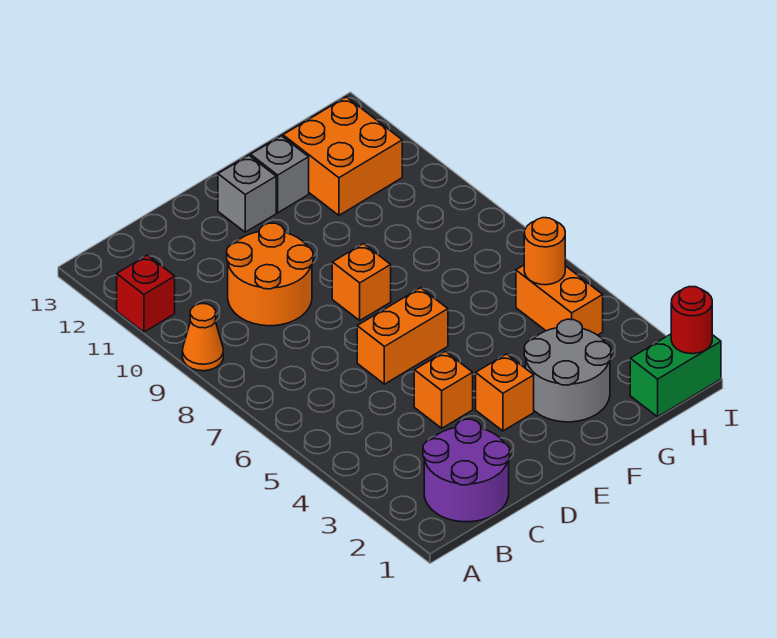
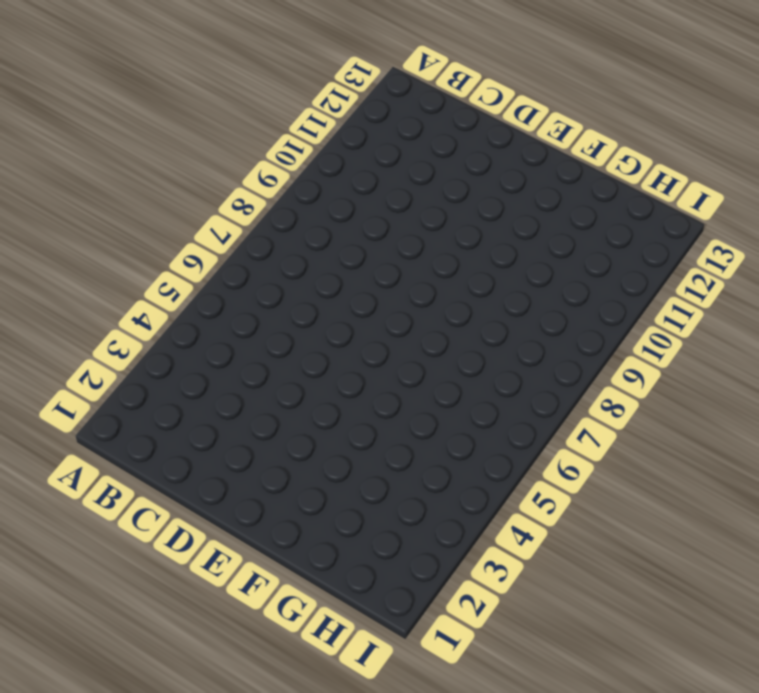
none -> orange cone A9 level 1
none -> red brick A11 level 1
none -> purple round brick B1:C2 level 1

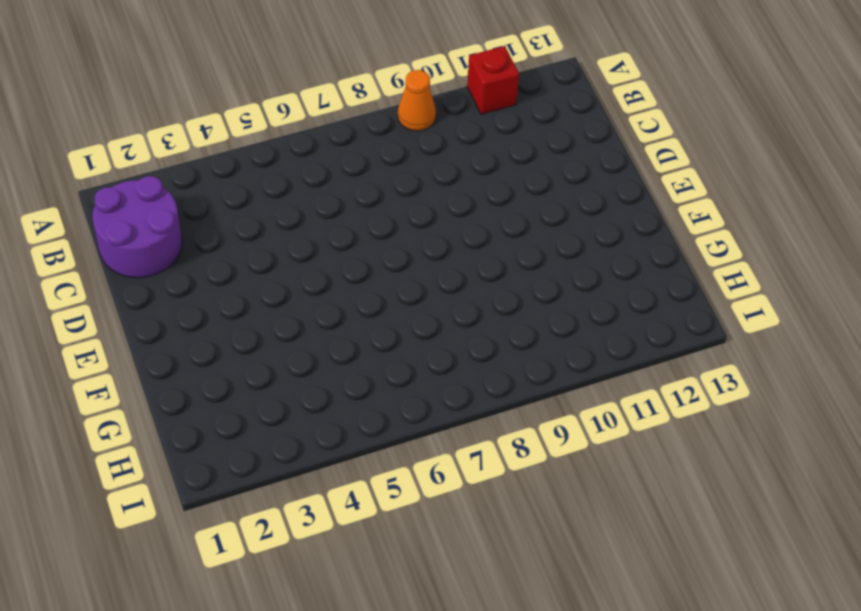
none -> orange round brick C9:D10 level 1
none -> orange brick D4 level 1
none -> orange brick D6:E6 level 1

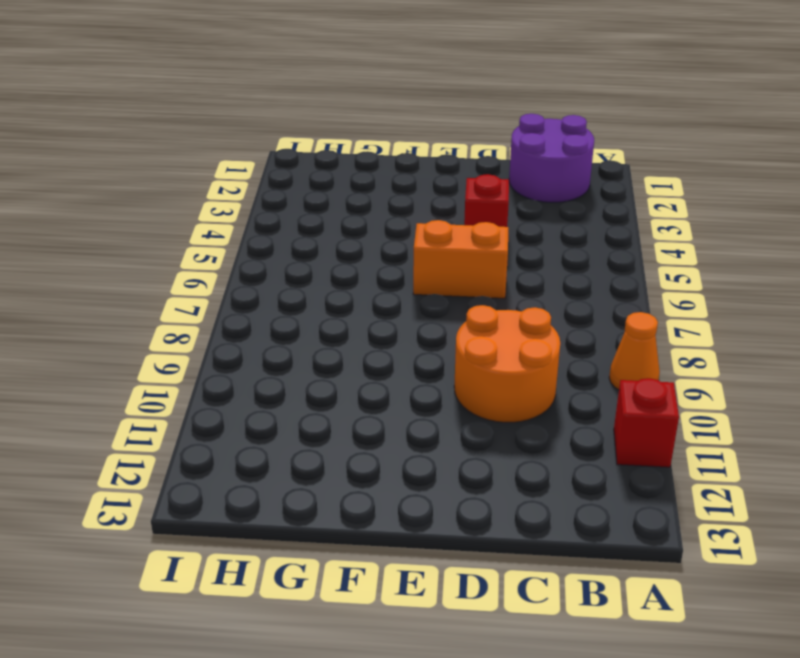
red brick D4 level 1 -> orange brick D4 level 1
none -> orange brick E3 level 1
none -> orange brick E8 level 1
none -> grey brick E12 level 1

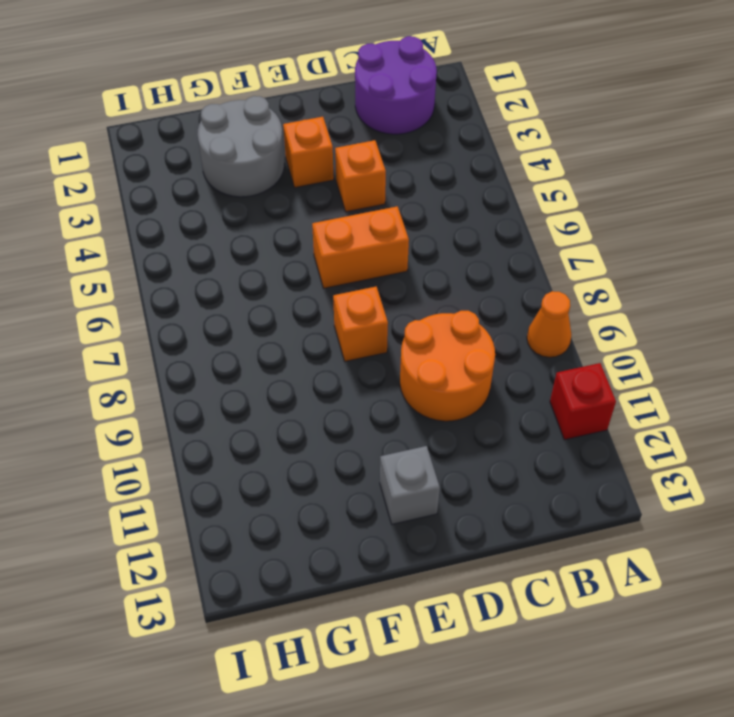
none -> grey brick F12 level 1
none -> orange brick G11:H12 level 1
none -> green brick H1:I1 level 1

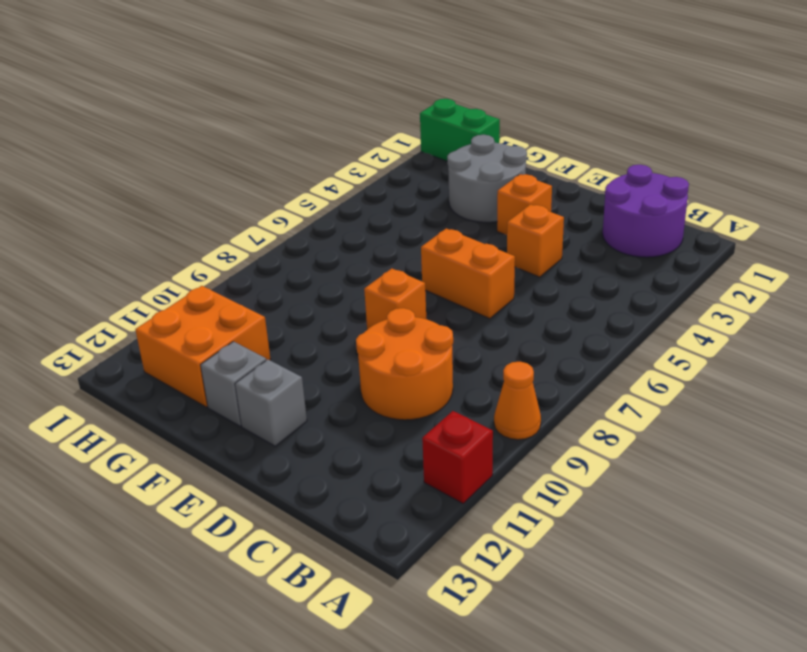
none -> orange brick H4:H5 level 1
none -> orange round brick H5 level 2
none -> red round brick I1 level 2

